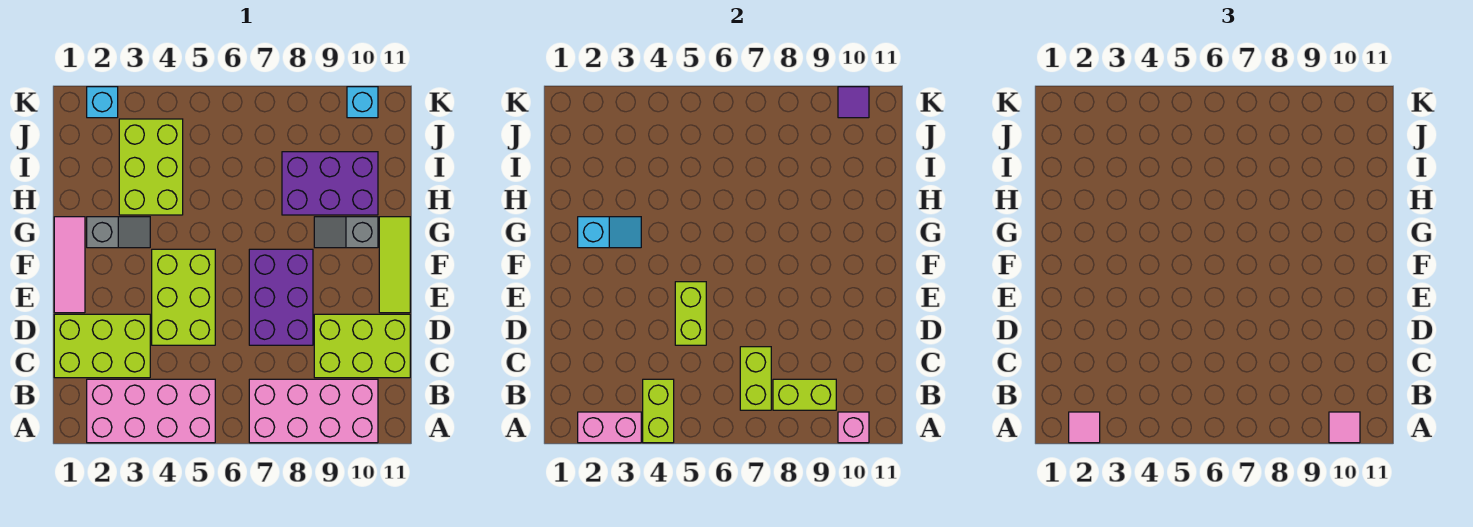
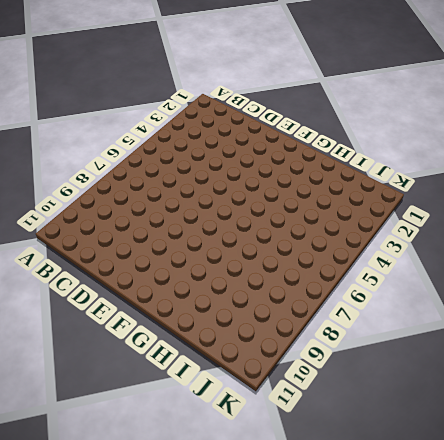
none -> pink brick A2:B5 level 1
none -> pink brick A7:B10 level 1
none -> lime brick C1:D3 level 1

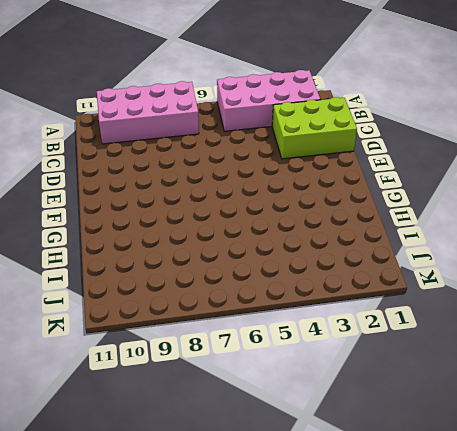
none -> lime brick C9:D11 level 1
none -> lime brick D4:F5 level 1
none -> purple brick D7:F8 level 1

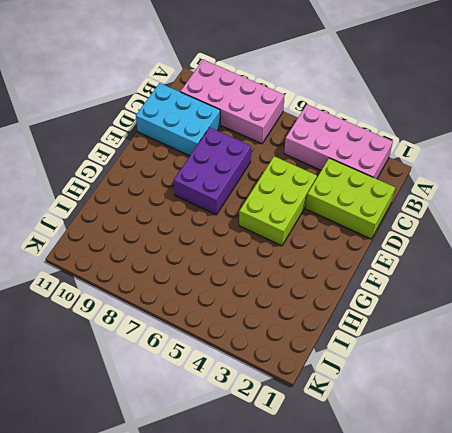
cyan brick C9:D11 level 1 -> lime brick C9:D11 level 1
none -> pink tile E1:G1 level 1
none -> lime tile E11:G11 level 1
none -> grey slope G2:G3 level 1 top 2

